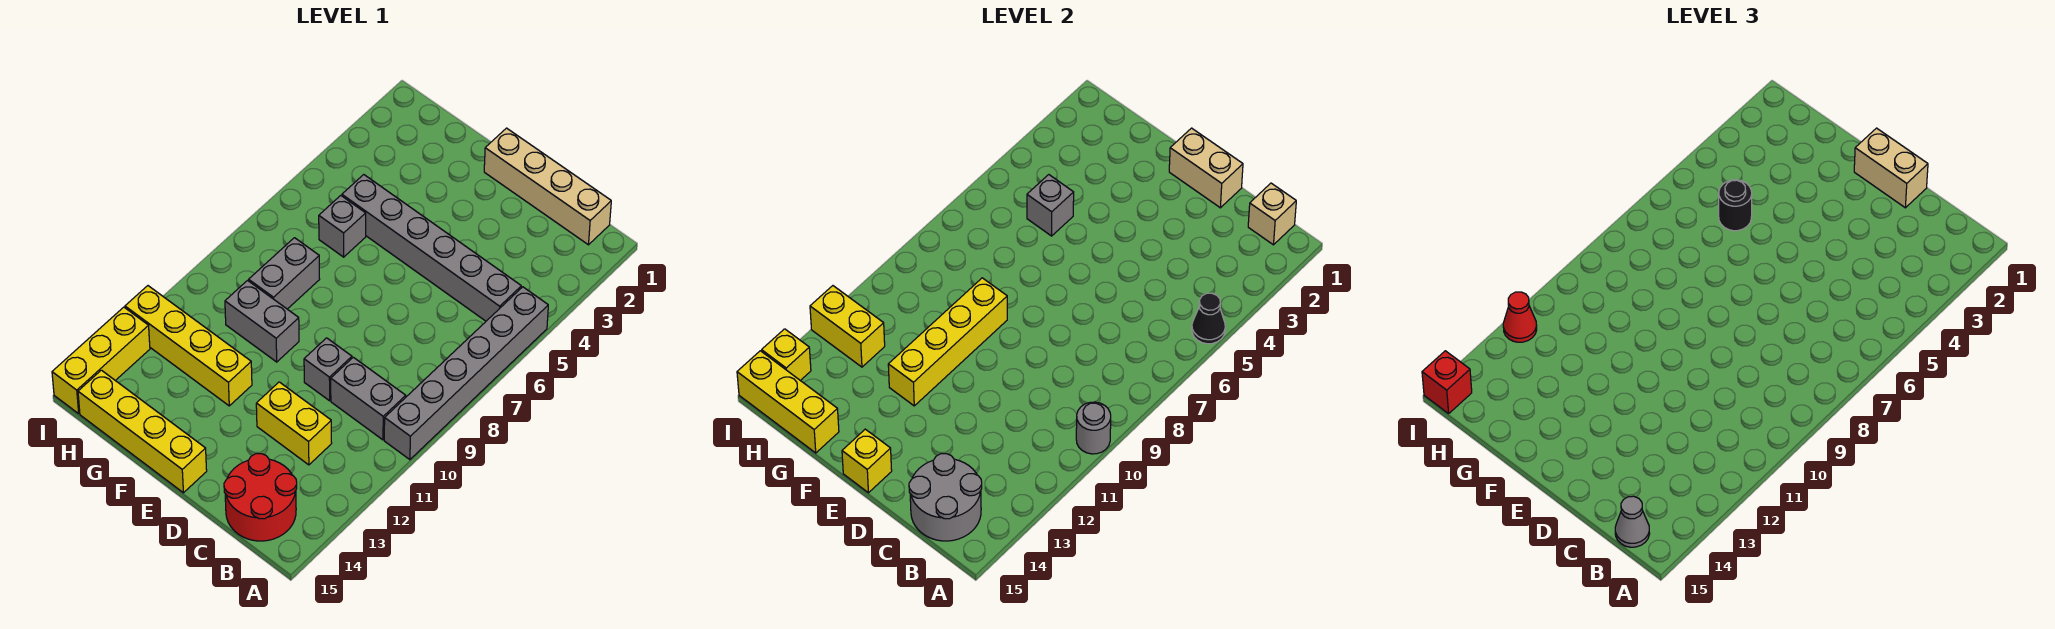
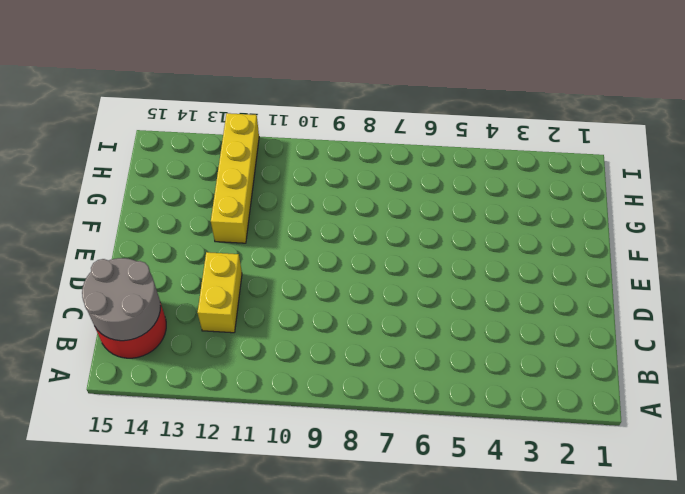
none -> grey brick A5:A10 level 1
none -> tan brick B1:E1 level 1
none -> grey brick B5:G5 level 1

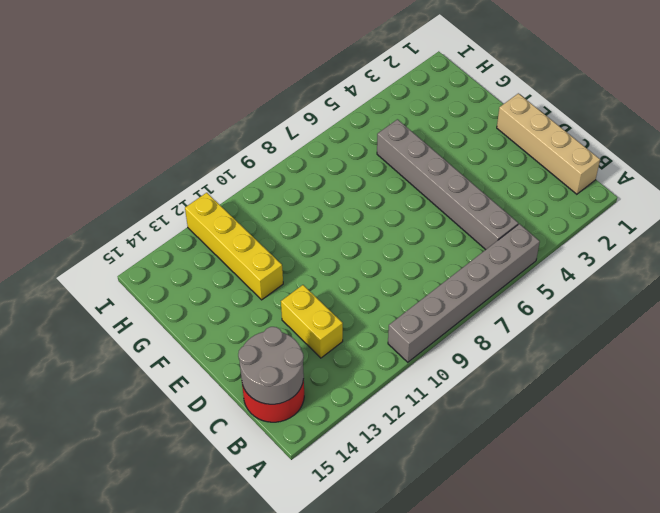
none -> grey brick B10:C10 level 1
none -> grey brick D10 level 1
none -> yellow brick E15:H15 level 1

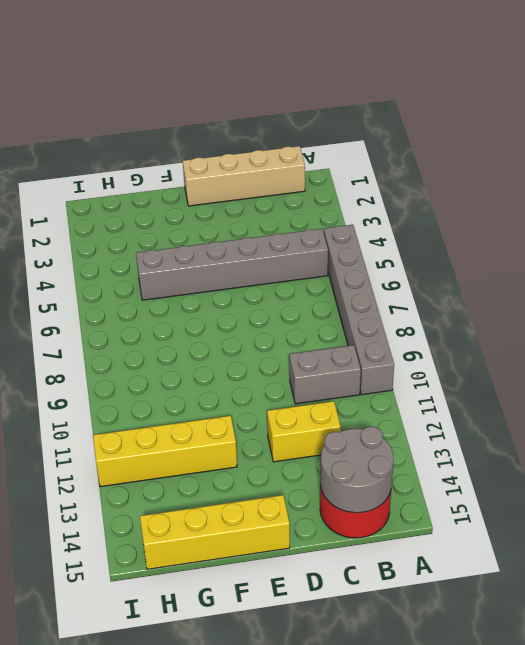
none -> grey brick D10 level 1
none -> grey brick F10:G10 level 1
none -> grey brick G6 level 1

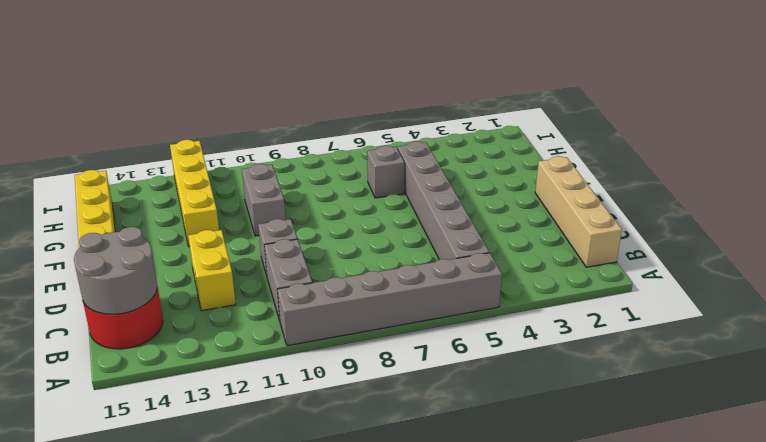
none -> grey brick G8:G9 level 1
none -> yellow brick I13:I15 level 1
none -> black cone A5 level 2

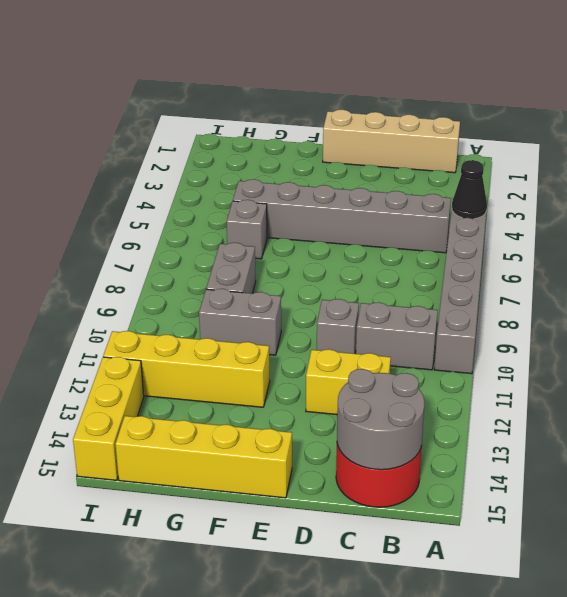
none -> grey round brick A10 level 2
none -> tan brick B1 level 2
none -> tan brick D1:E1 level 2

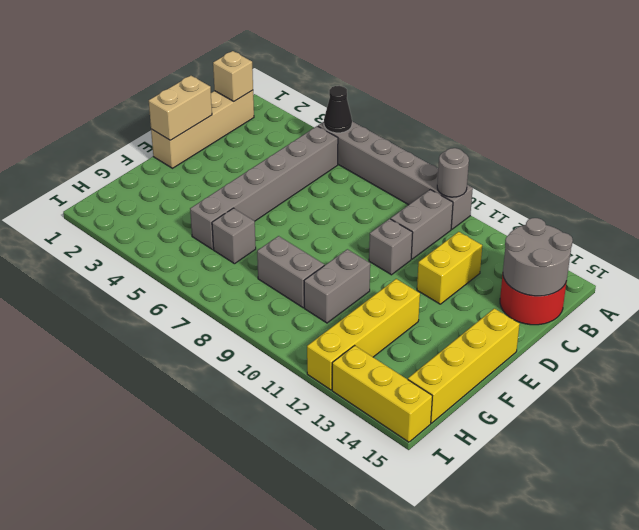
none -> yellow brick E15 level 2
none -> yellow brick F9:F12 level 2
none -> grey brick G5 level 2

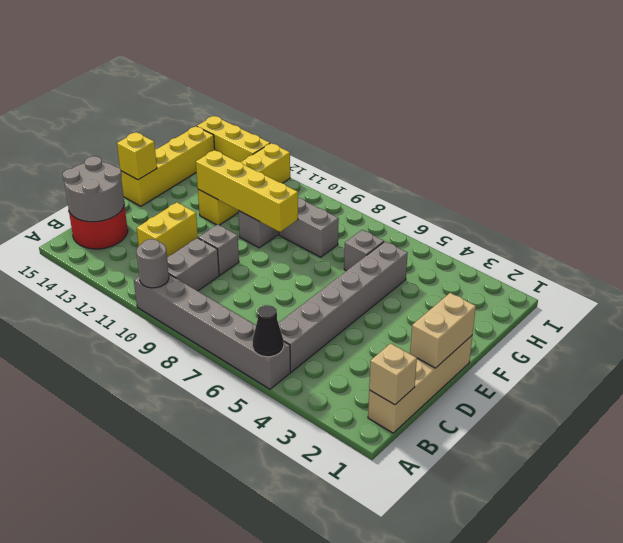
none -> grey brick G5 level 2
none -> yellow brick G15:I15 level 2
none -> yellow brick H12:I12 level 2

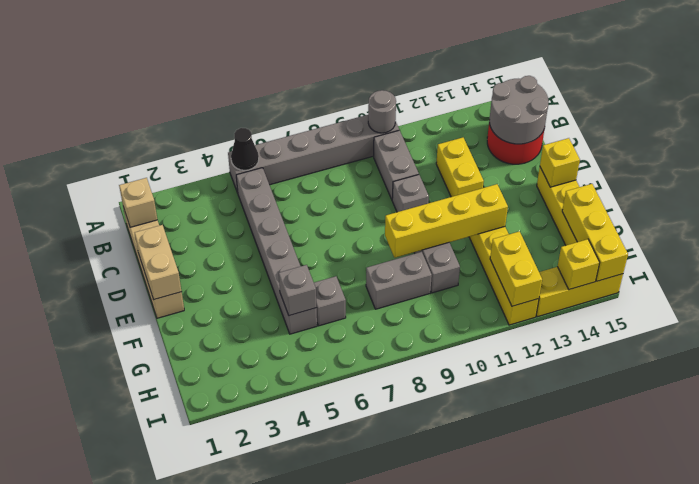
none -> grey cone B15 level 3
none -> tan brick D1:E1 level 3
none -> black round brick G5 level 3

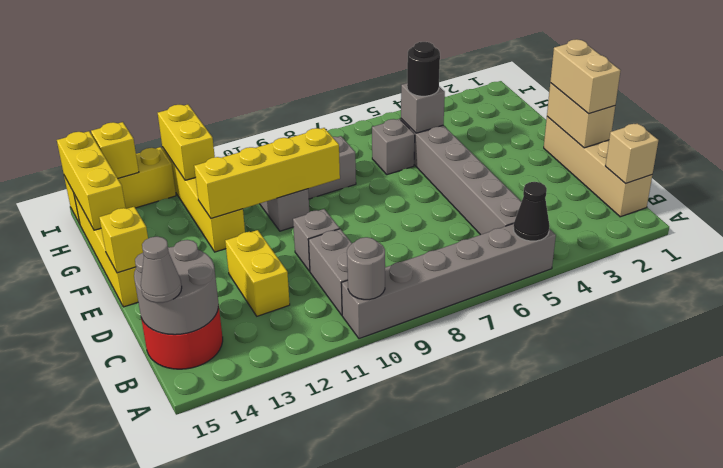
none -> red cone I12 level 3
none -> red brick I15 level 3

